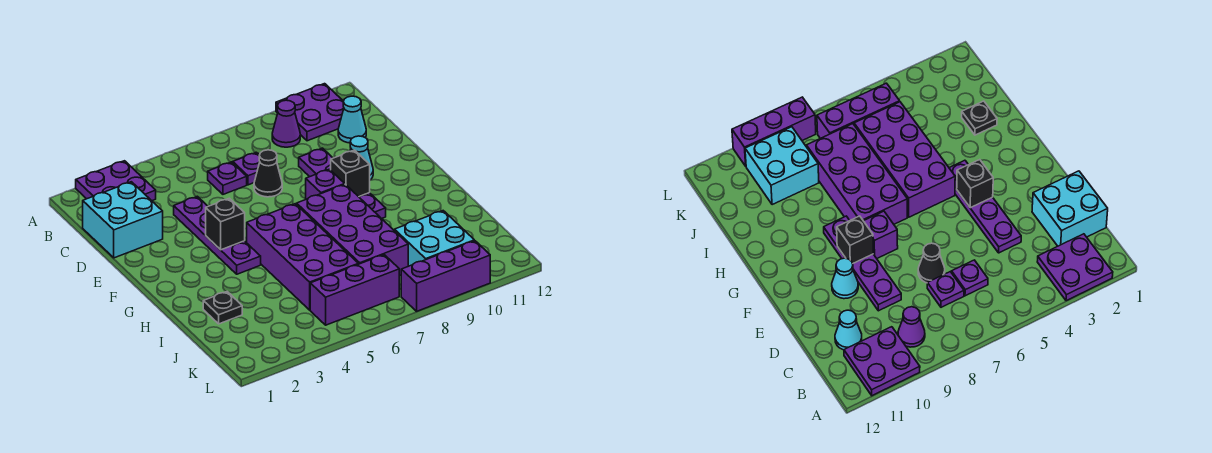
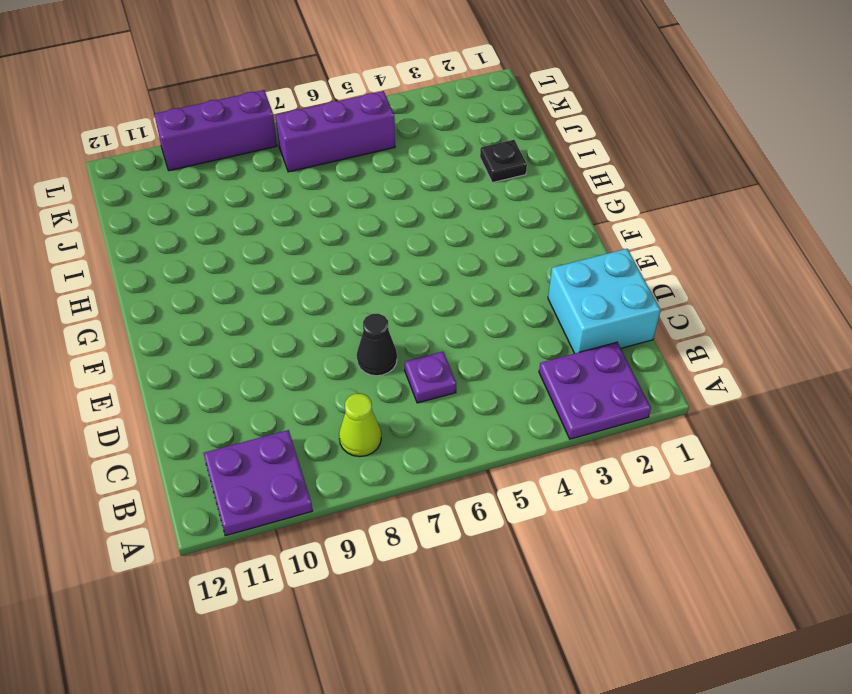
lime cone B8 level 1 -> none
none -> purple cone B9 level 1
none -> purple plate C7 level 1
none -> cyan cone C11 level 1

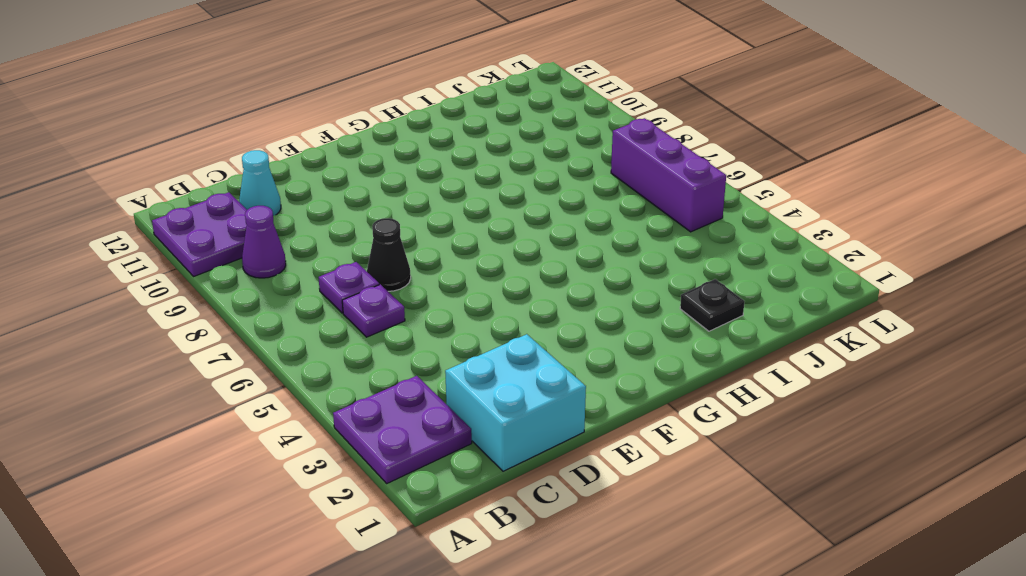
none -> purple plate D4:G4 level 1
none -> purple plate D9:G9 level 1
none -> cyan cone E10 level 1

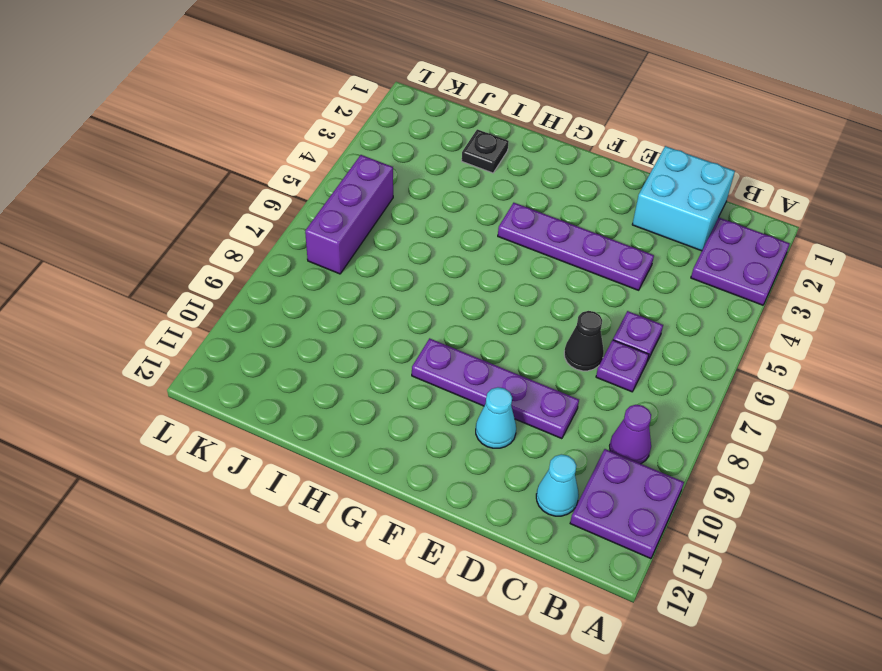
none -> purple brick F8 level 1
none -> purple brick G5:J6 level 1
none -> purple brick G7:J8 level 1

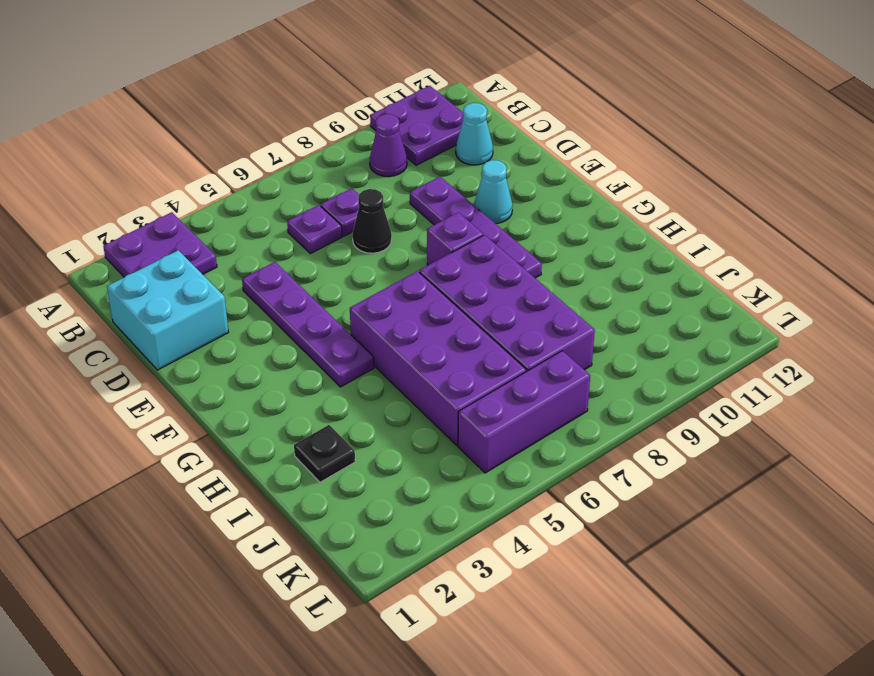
none -> cyan brick J9:K10 level 1
none -> purple brick L8:L10 level 1
none -> black brick F4 level 2

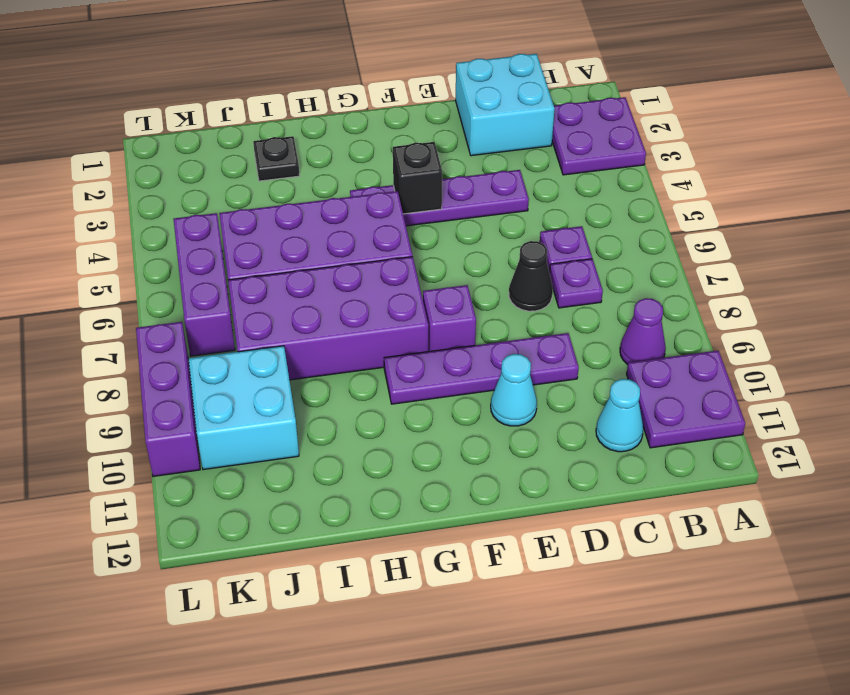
none -> black brick F9 level 2

